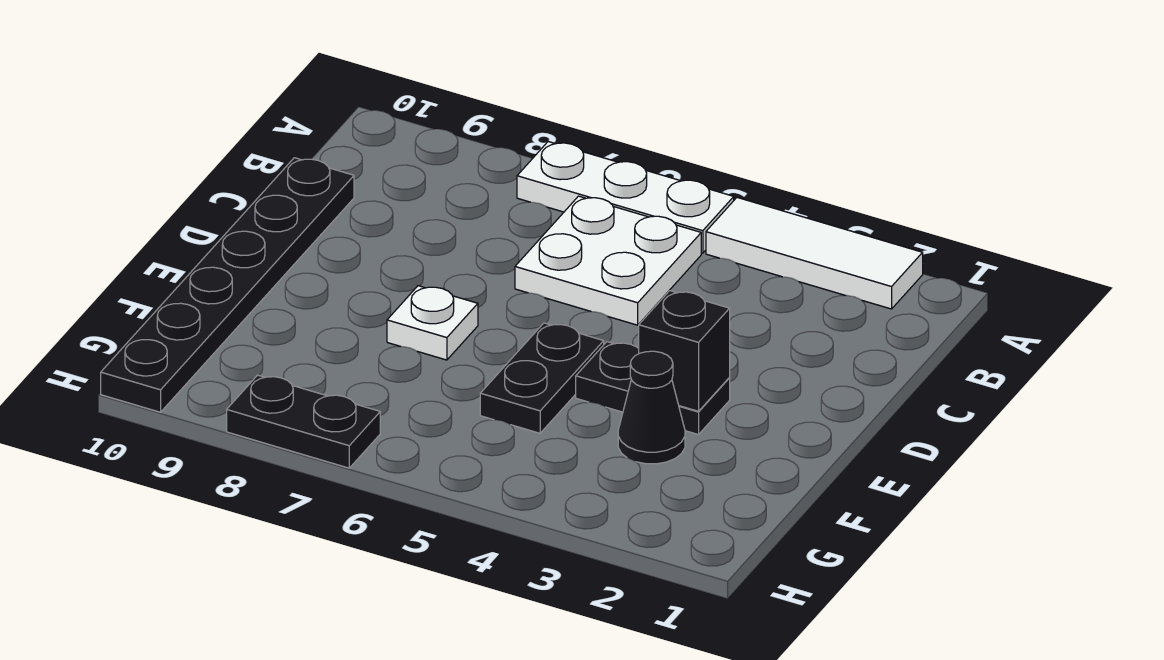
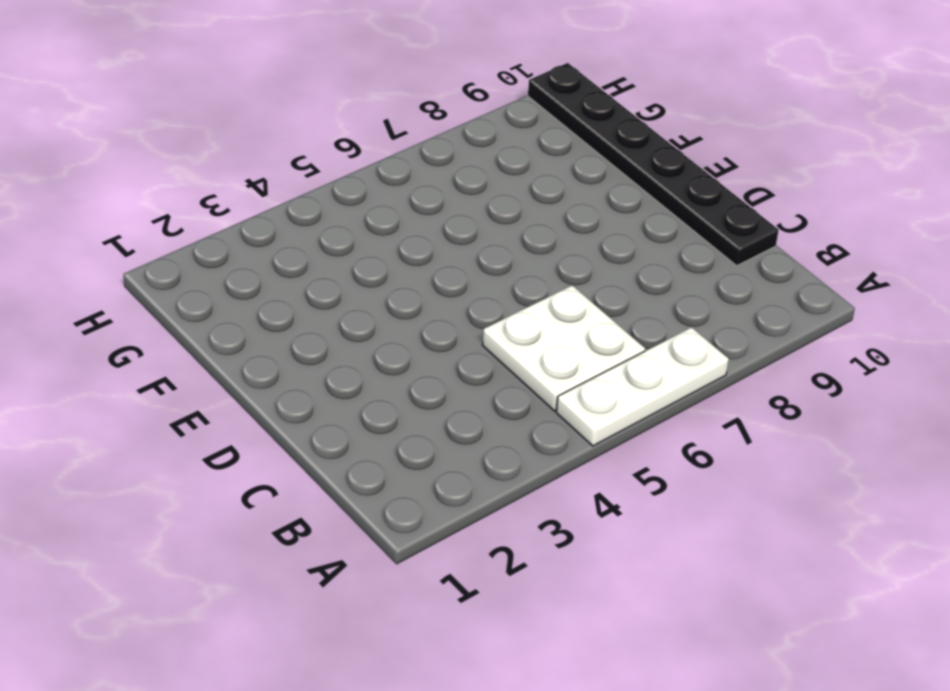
none -> white tile A2:A4 level 1
none -> black plate E3:E4 level 1

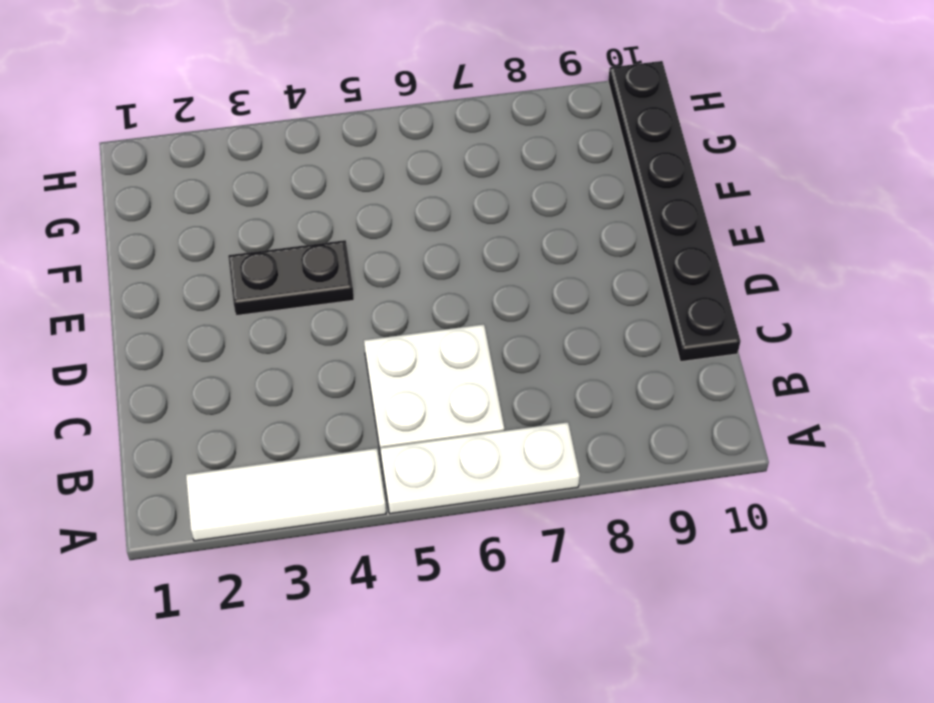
none -> black plate E5:F5 level 1
none -> white plate E7 level 1

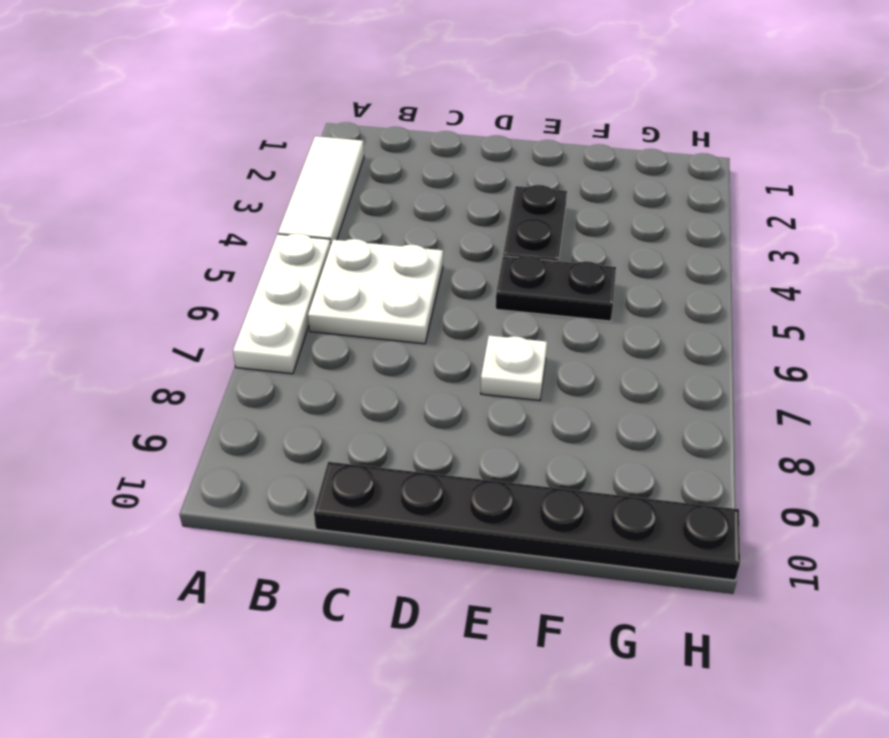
none -> black cone F3 level 1
none -> black plate H7:H8 level 1

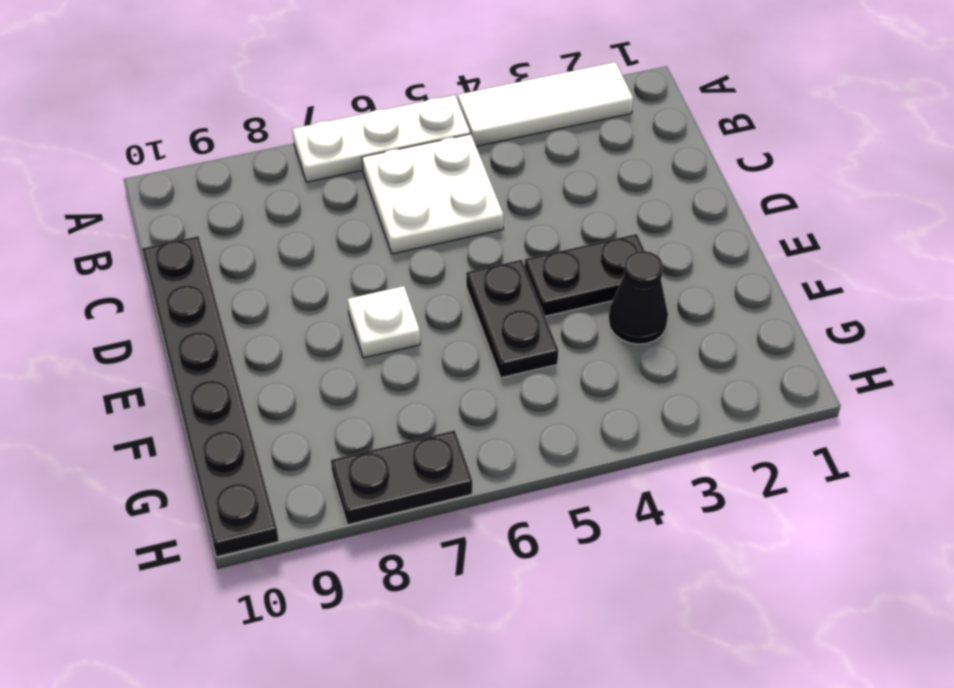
none -> black brick E3 level 2

